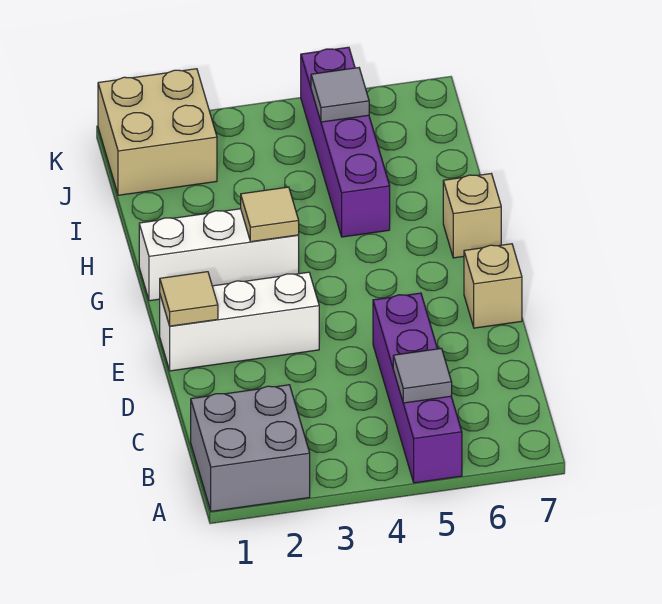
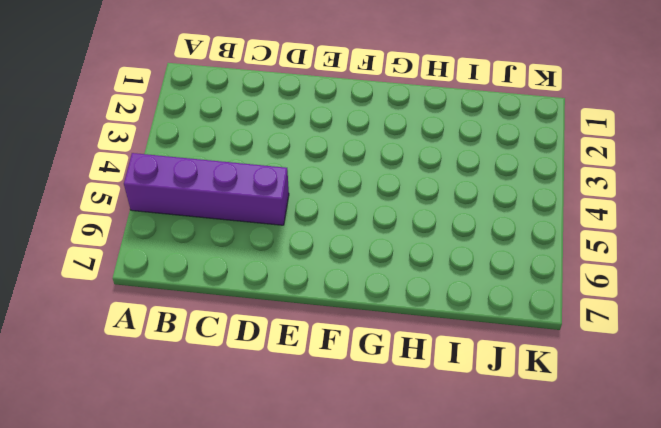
none -> grey brick A1:B2 level 1
none -> white brick E1:E3 level 1
none -> tan brick E7 level 1

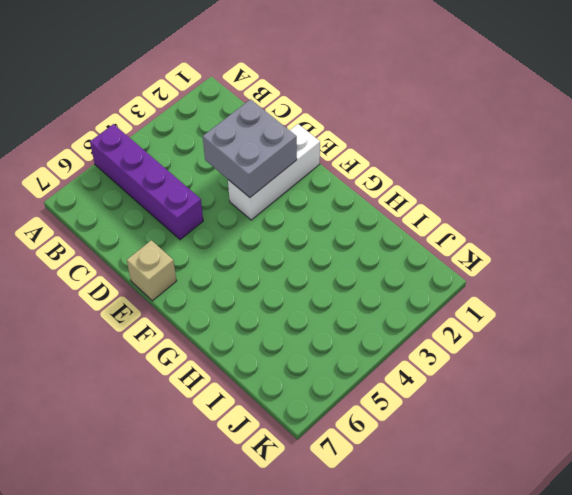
grey brick D2:E3 level 2 -> grey brick A1:B2 level 1
none -> white brick G1:G3 level 1
none -> tan brick G7 level 1
none -> purple brick H5:K5 level 1

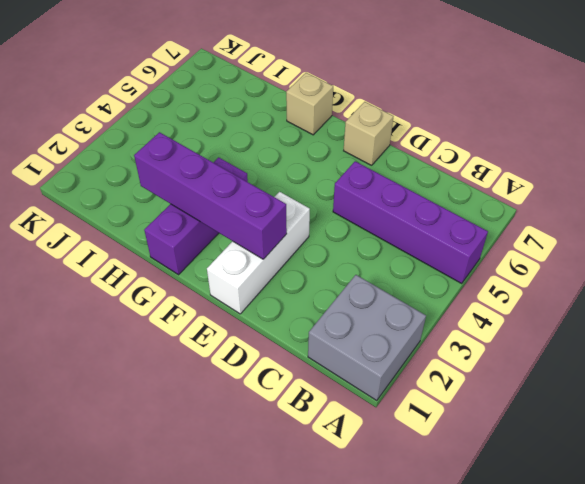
purple brick E2:H2 level 2 -> purple brick H5:K5 level 1
purple brick G1:G3 level 1 -> white brick G1:G3 level 1
none -> tan brick J1:K2 level 1
none -> grey tile B5 level 2
none -> tan tile E1 level 2

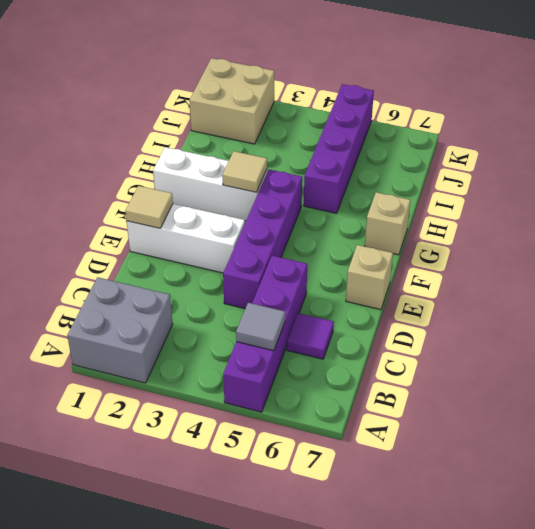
purple tile C6 level 1 -> none
purple brick D4:G4 level 1 -> none
none -> grey tile J5 level 2

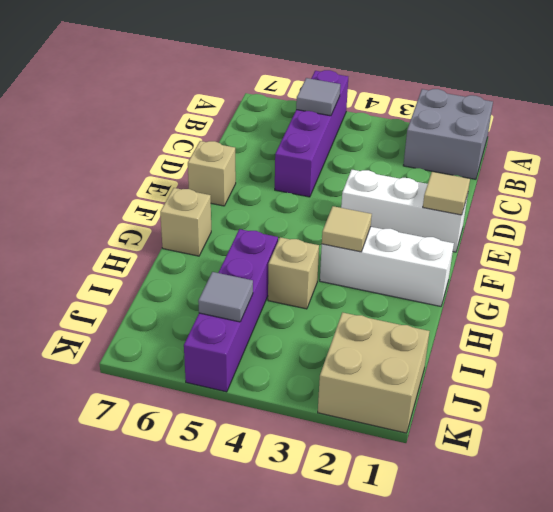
tan brick H4 level 1 -> none

